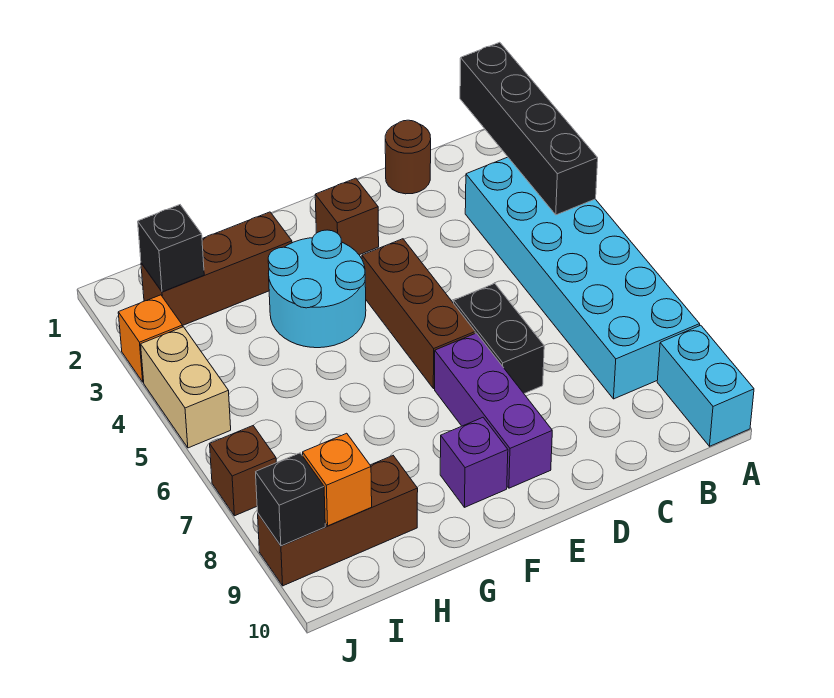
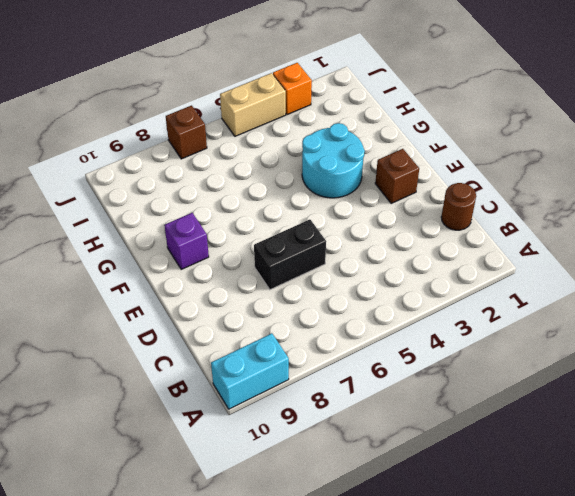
none -> cyan brick A3:B8 level 1
none -> brown brick E4:E6 level 1
none -> purple brick E7:E9 level 1

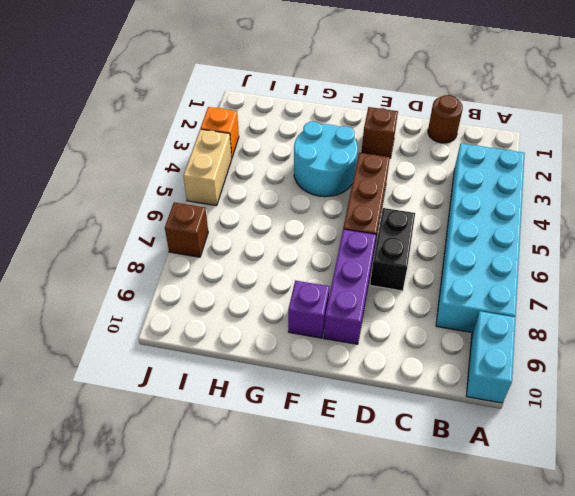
none -> brown brick G2:I2 level 1
none -> brown brick H9:J9 level 1
none -> black brick A1:A4 level 2

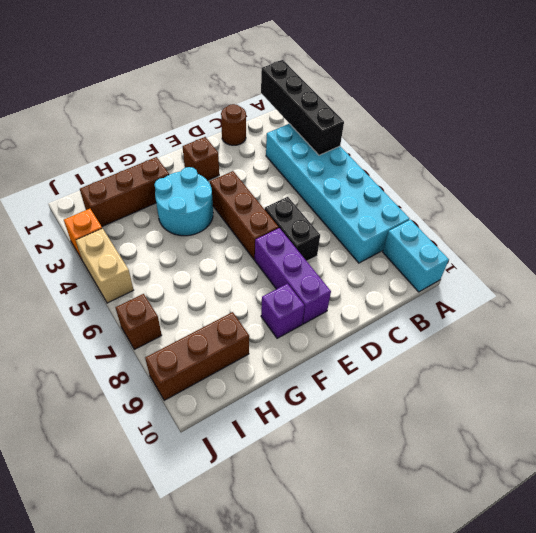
none -> black brick I2 level 2
none -> orange brick I9 level 2
none -> black brick J9 level 2

